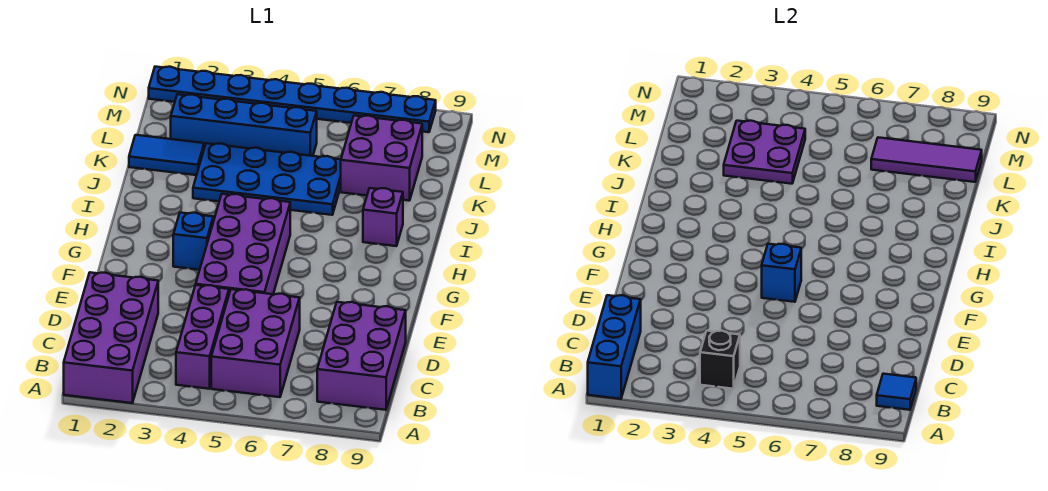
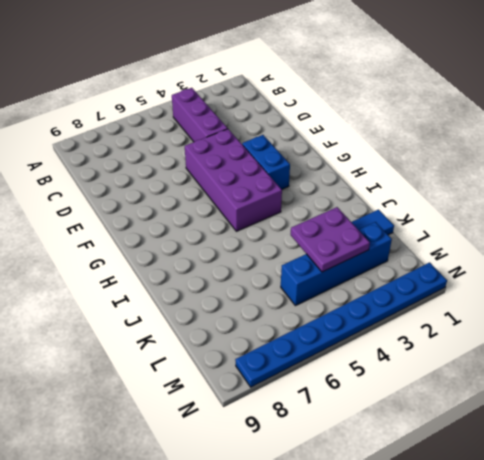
blue brick F3:G3 level 1 -> blue brick G3 level 1
none -> purple brick A1:D2 level 1
none -> purple brick B5:D6 level 1
none -> purple brick B8:D9 level 1

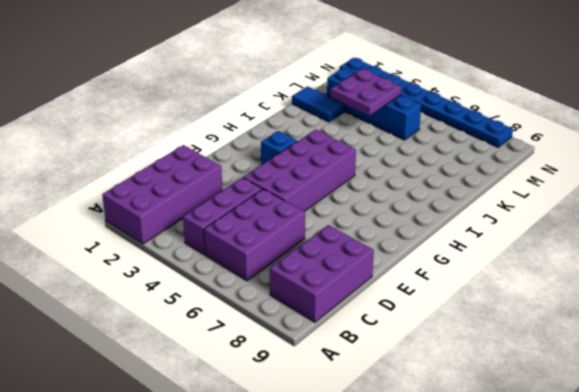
none -> purple brick I8 level 1
none -> blue plate J3:K6 level 1
none -> purple brick K7:L8 level 1

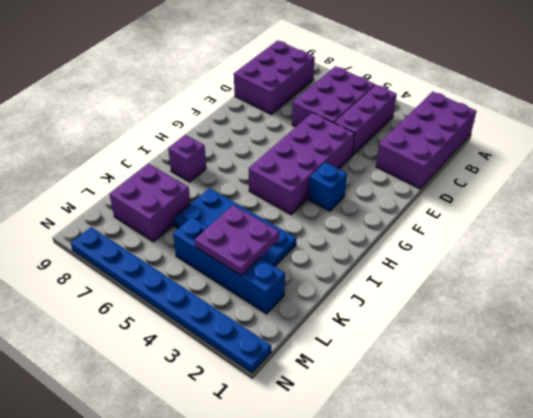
none -> blue tile K1:K2 level 1
none -> blue brick A1:C1 level 2
none -> black brick B4 level 2

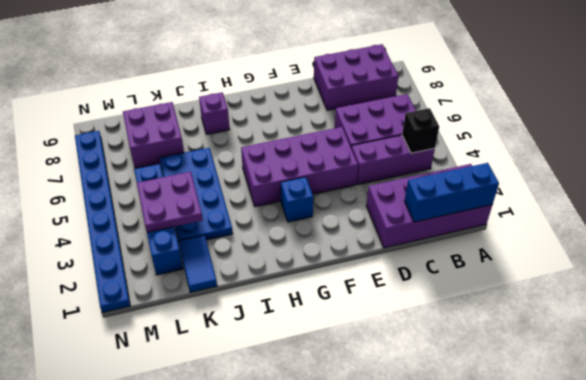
none -> blue tile B9 level 2
none -> blue brick F5 level 2
none -> purple tile L7:L9 level 2

